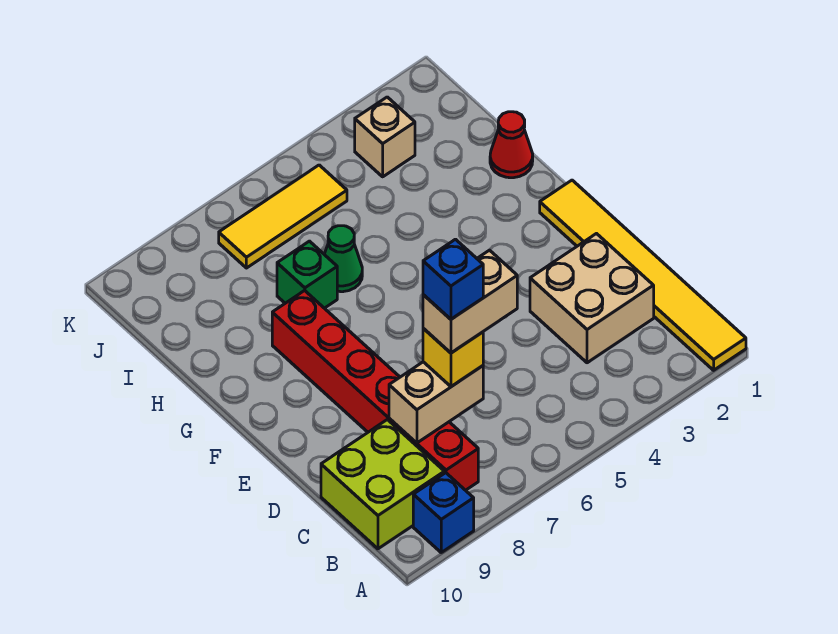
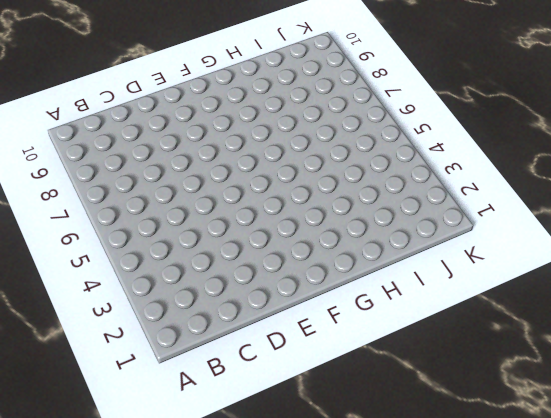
none -> yellow tile A1:F1 level 1
none -> blue brick A9 level 1
none -> red brick B8:G8 level 1

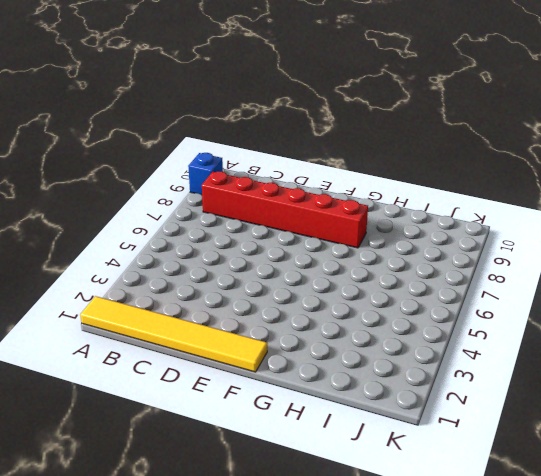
none -> lime brick B9:C10 level 1
none -> tan brick C2:D3 level 1
none -> red cone H1 level 1

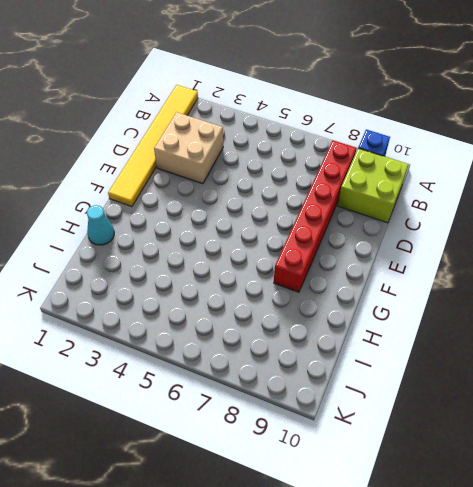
cyan cone H1 level 1 -> red cone H1 level 1
none -> green cone H6 level 1
none -> green brick H7 level 1
none -> tan brick J3 level 1

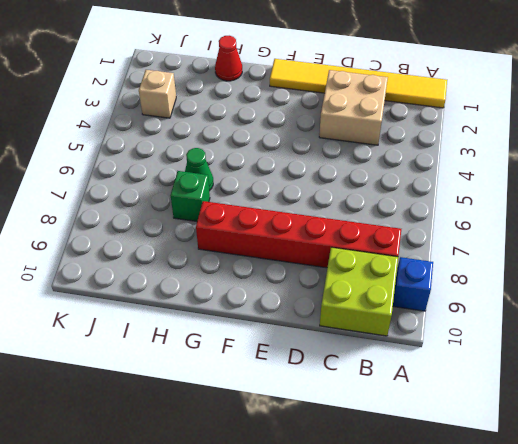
none -> yellow tile J5:J7 level 1
none -> tan brick C7:C8 level 2
none -> yellow brick C7 level 3

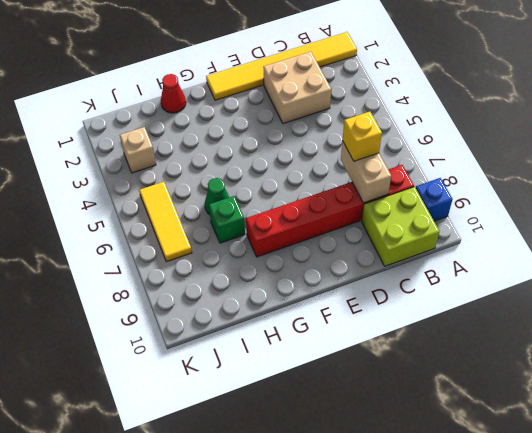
none -> tan brick C6:C7 level 4
none -> blue brick C7 level 5

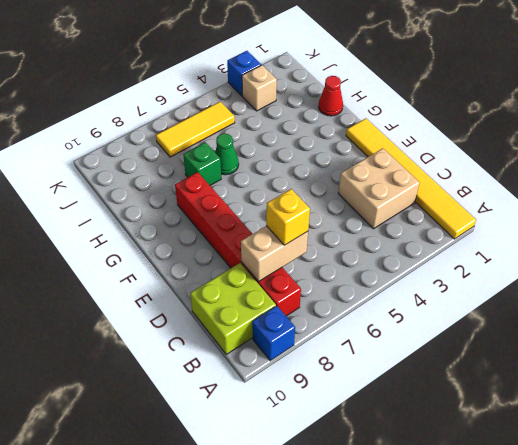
blue brick K3 level 1 -> blue brick C7 level 5
none -> tan brick C6:C7 level 4

